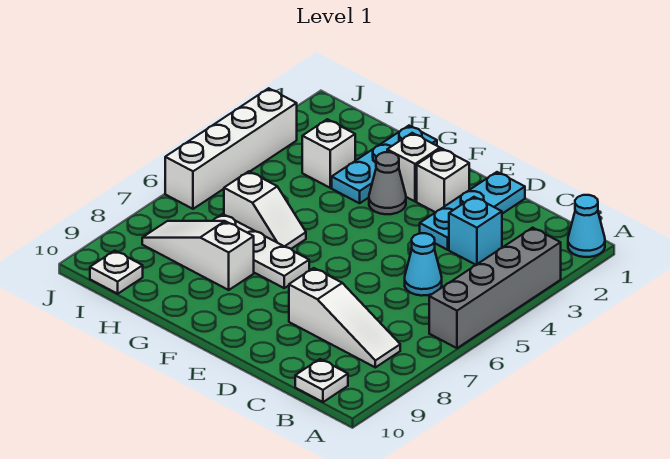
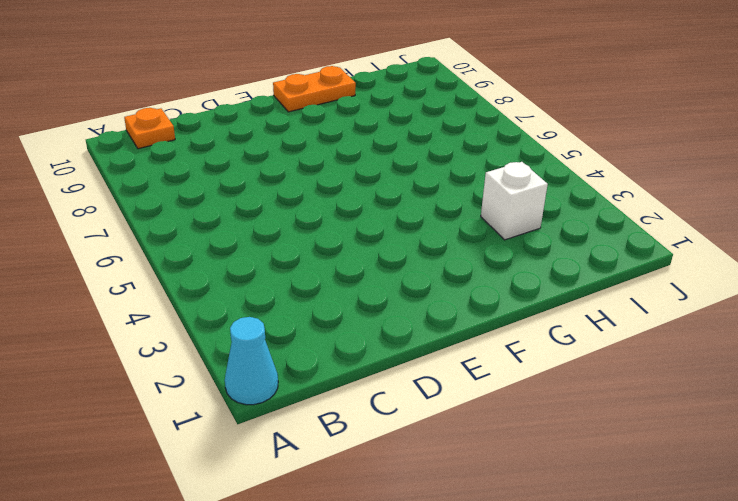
orange plate B10 level 1 -> white plate B10 level 1
orange plate F10:G10 level 1 -> none
none -> grey brick A3:A6 level 1
none -> white slope B8:D8 level 1 top D
none -> cyan brick C3 level 1

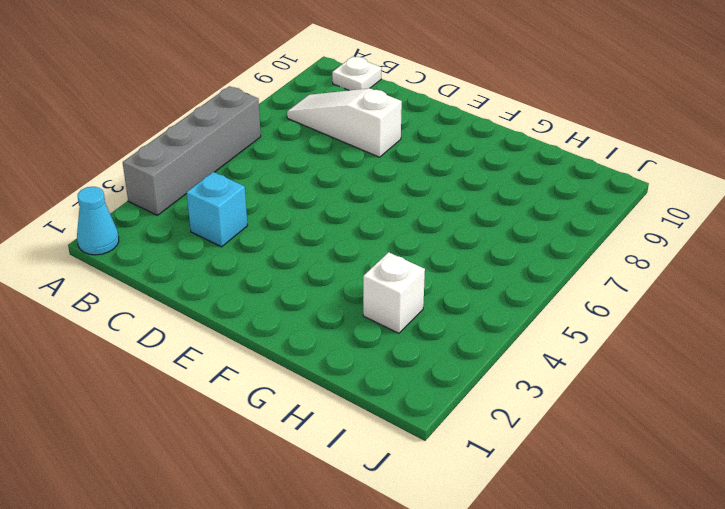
none -> cyan cone C5 level 1
none -> cyan plate D1:D3 level 1
none -> white brick E2 level 1

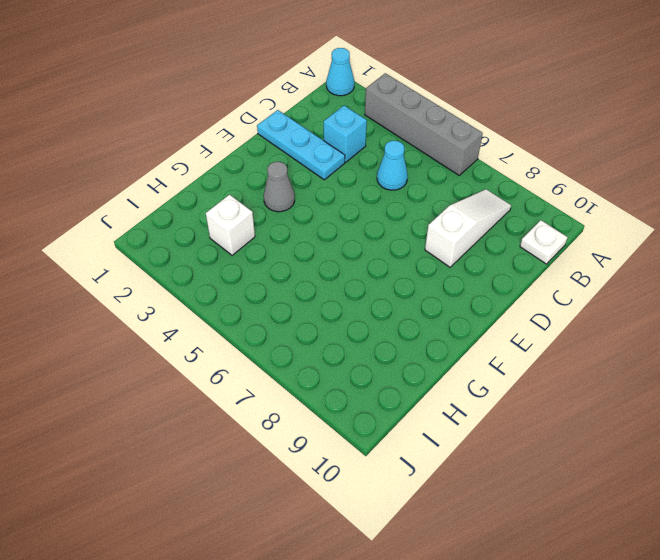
none -> white brick E2 level 1
none -> white brick F2 level 1
none -> white plate F7:H7 level 1

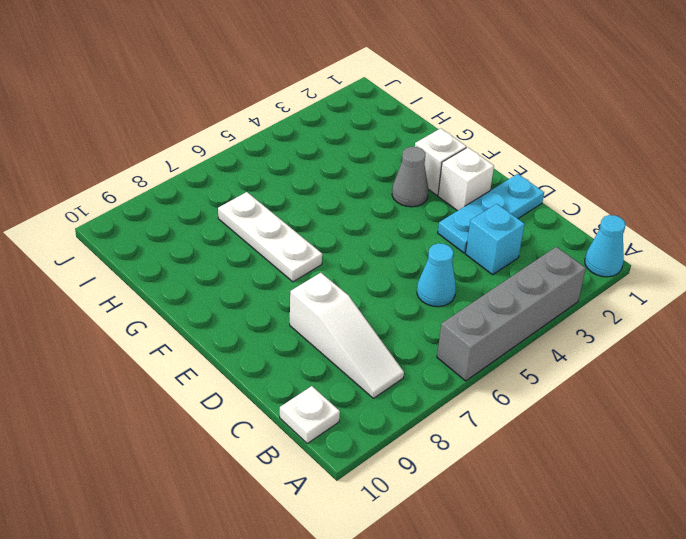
none -> cyan plate G1:G3 level 1
none -> white slope G6:H6 level 1 top H
none -> white slope G8:I8 level 1 top G

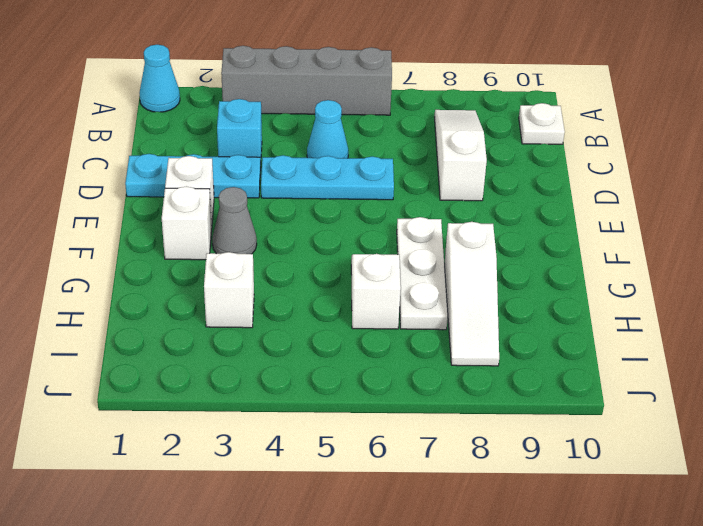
cyan plate D4:D6 level 1 -> cyan plate G1:G3 level 1
none -> white plate I10 level 1
none -> white brick J3:J6 level 1

